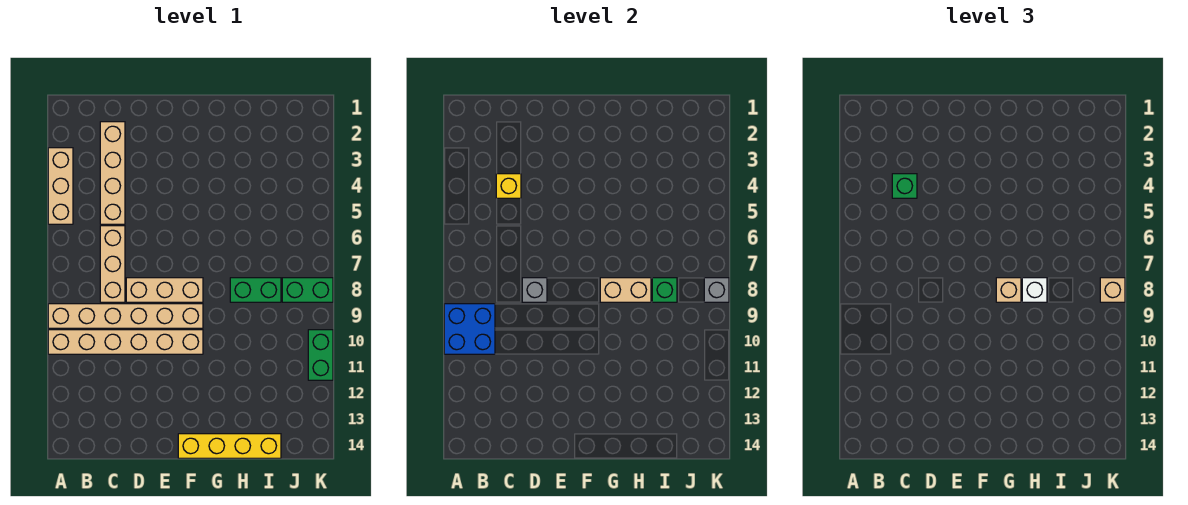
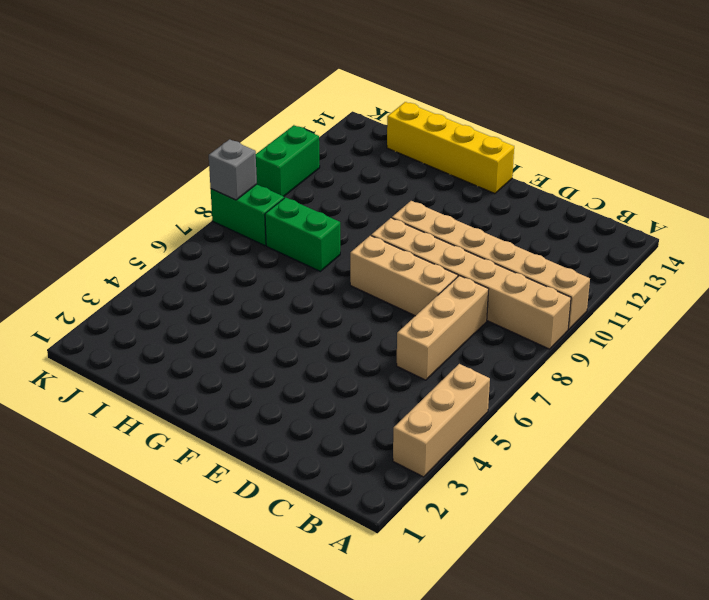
none -> tan brick C2:C5 level 1
none -> blue brick A9:B10 level 2
none -> yellow brick C4 level 2

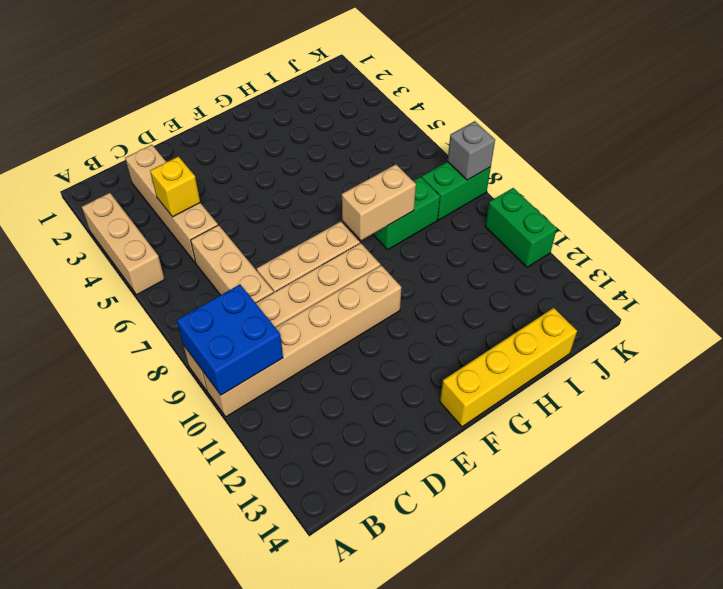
none -> grey brick D8 level 2
none -> green brick I8 level 2
none -> green brick C4 level 3

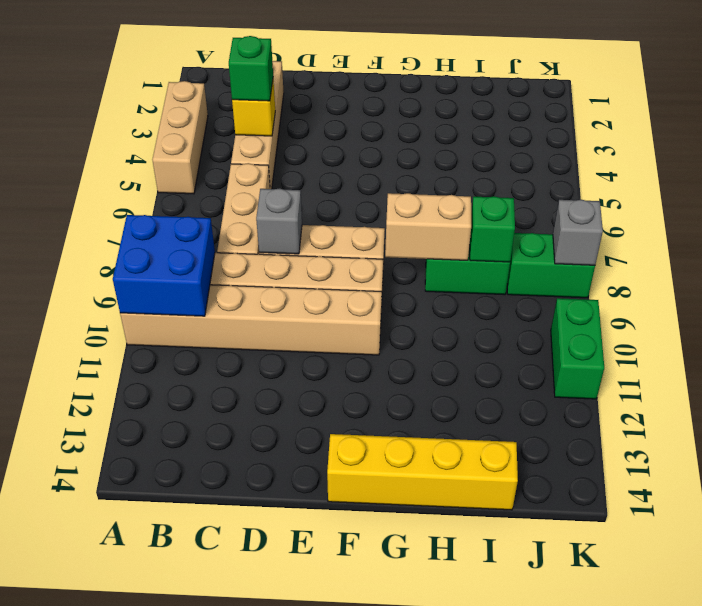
none -> tan brick G8 level 3
none -> white brick H8 level 3
none -> tan brick K8 level 3

